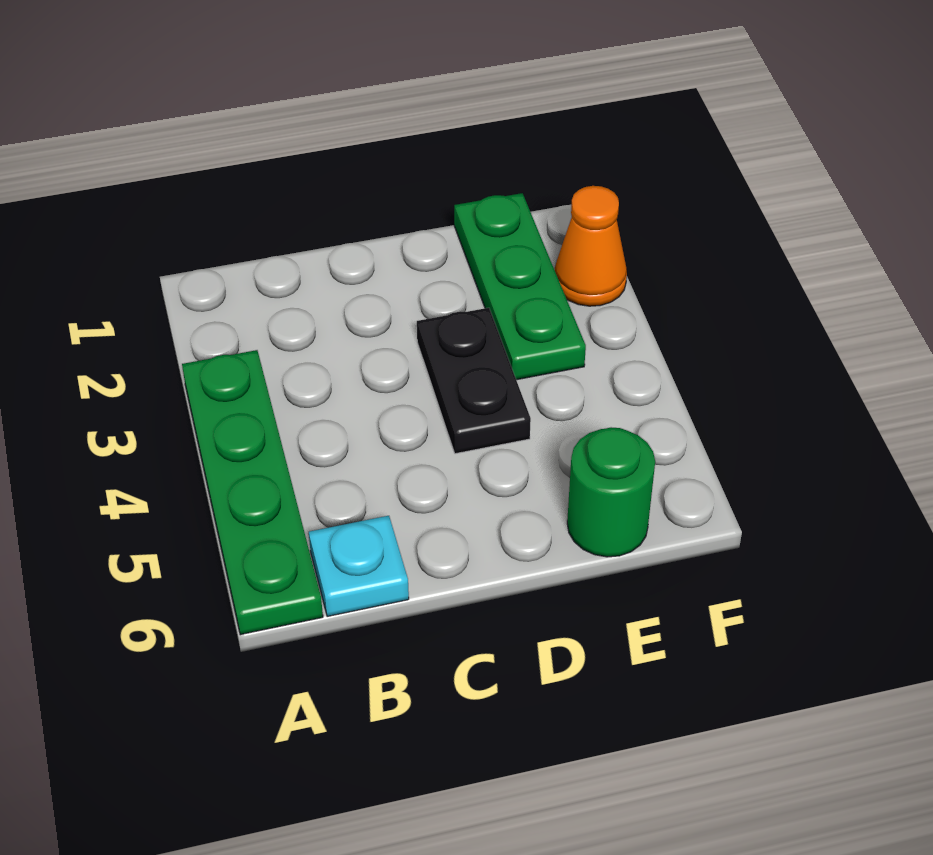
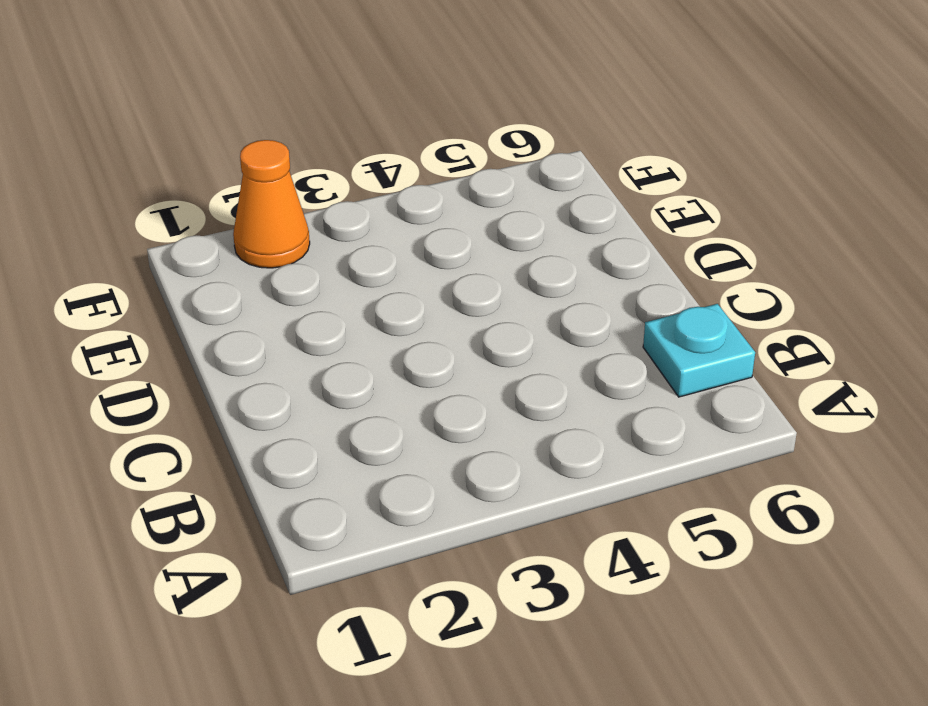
none -> green plate A3:A6 level 1
none -> black plate D3:D4 level 1

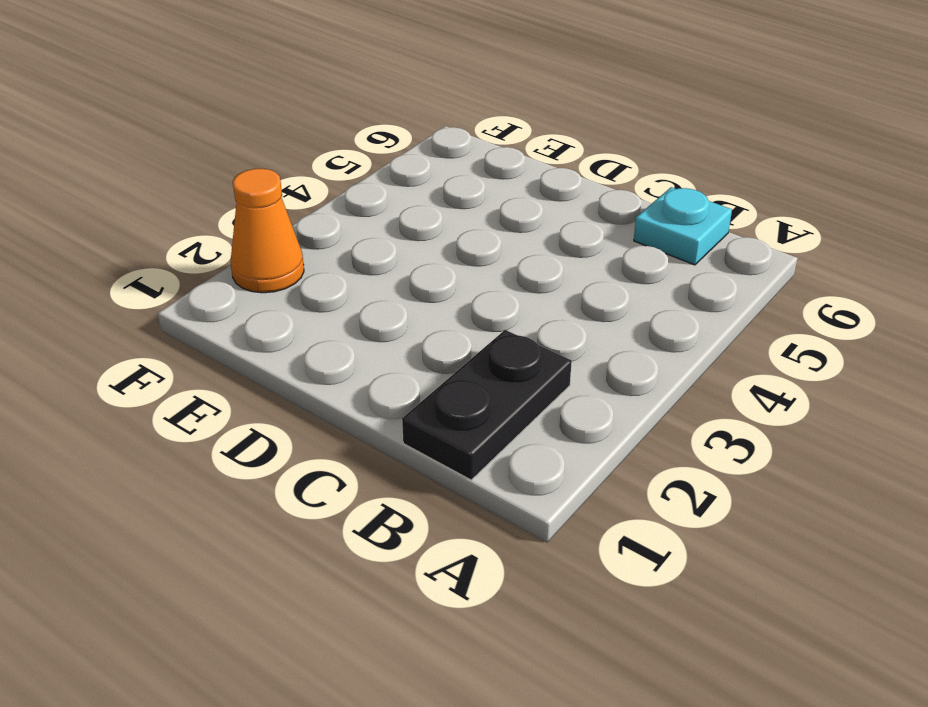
black plate B1:B2 level 1 -> black plate D3:D4 level 1
none -> green plate A3:A6 level 1
none -> green plate E1:E3 level 1

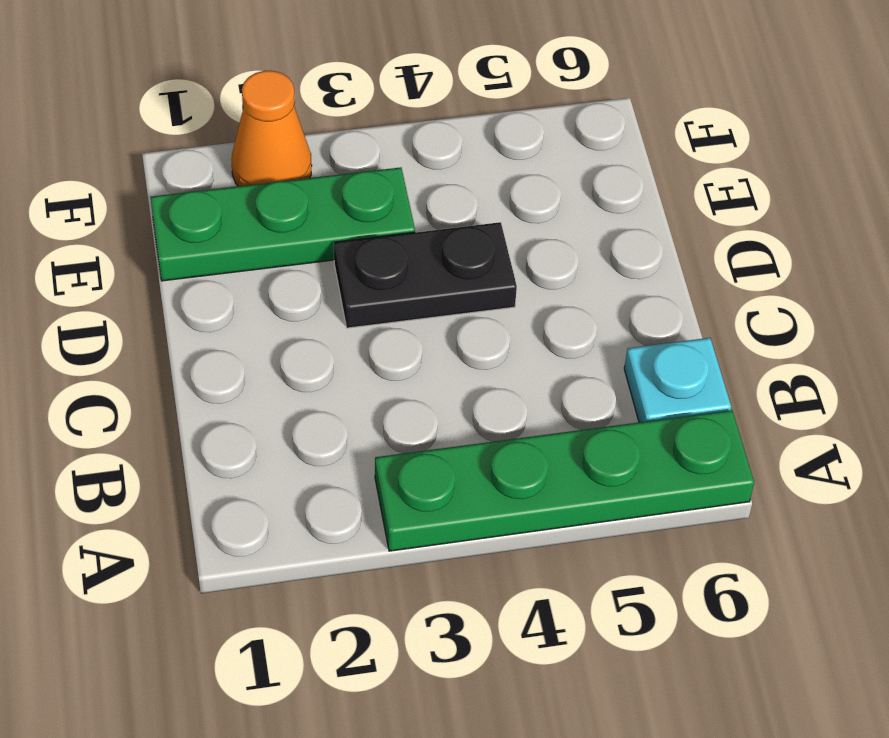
none -> green round brick E6 level 1

